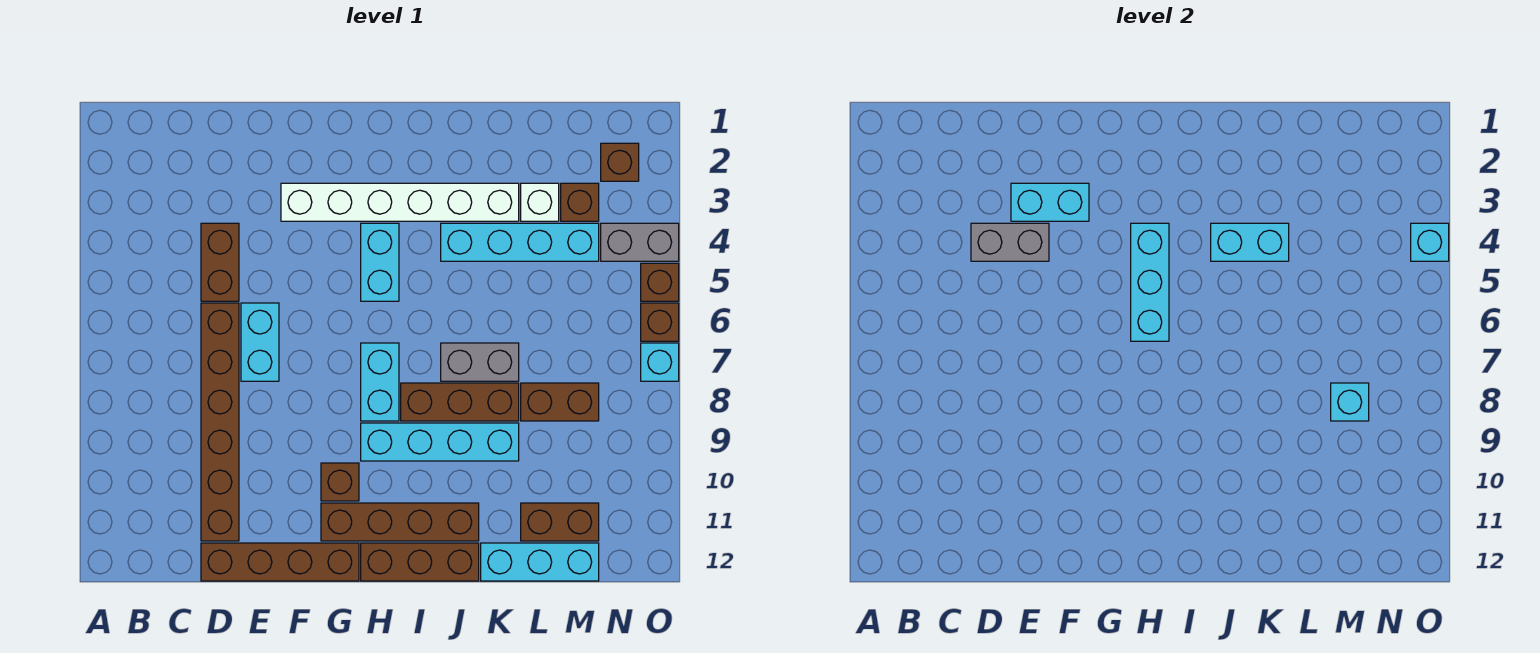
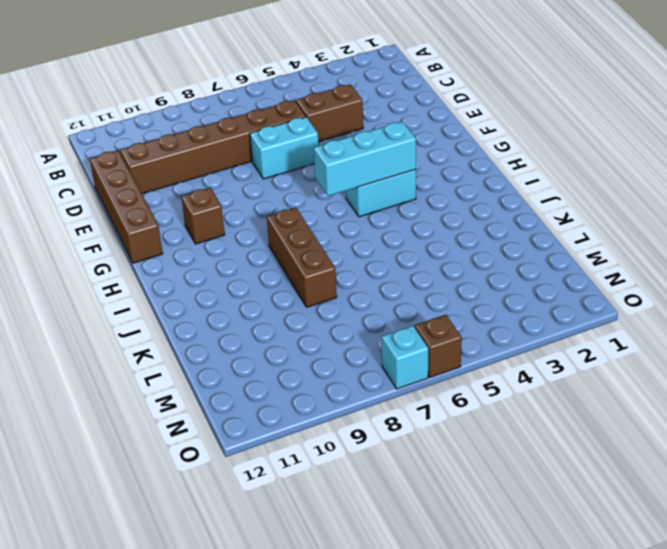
none -> white brick F3:K3 level 1
none -> brown brick G11:J11 level 1
none -> cyan brick H7:H8 level 1
none -> cyan brick H9:K9 level 1

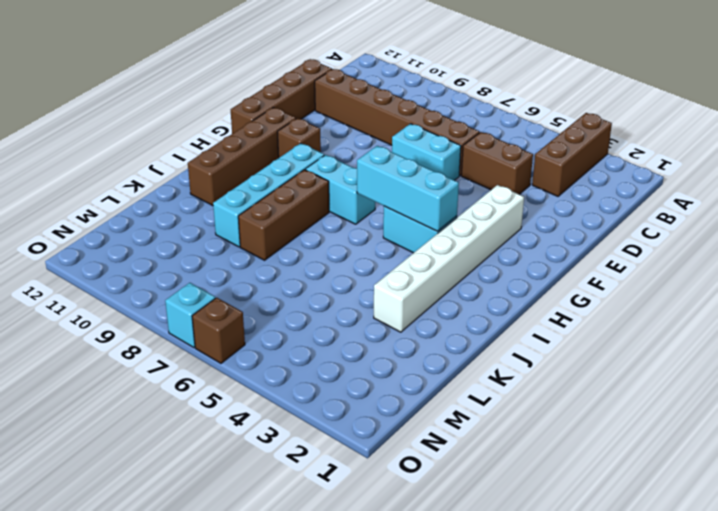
brown brick A3:C3 level 1 -> brown brick H12:J12 level 1
none -> cyan brick J4:M4 level 1
none -> grey brick J7:K7 level 1
none -> cyan brick K12:M12 level 1
none -> white brick L3 level 1

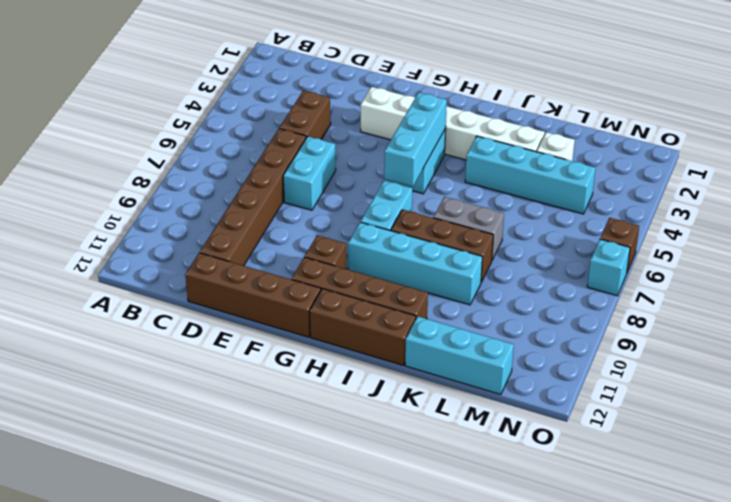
none -> brown brick L8:M8 level 1
none -> brown brick L11:M11 level 1
none -> brown brick M3 level 1
none -> brown brick N2 level 1

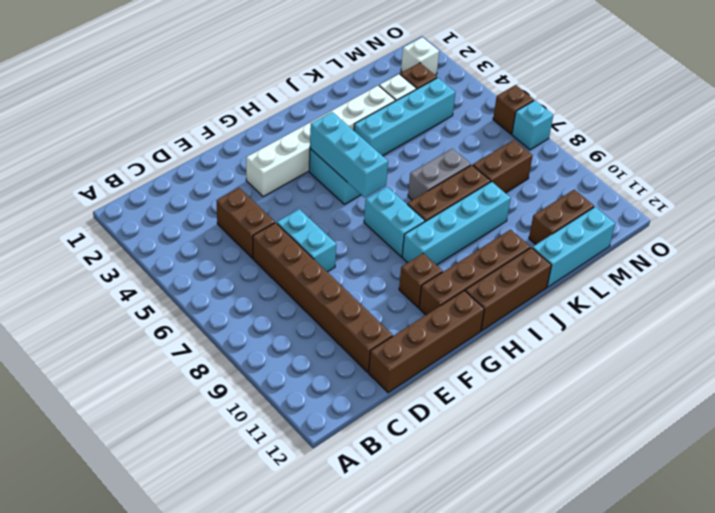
white brick N2 level 1 -> brown brick N2 level 1
none -> grey brick N4:O4 level 1
none -> brown brick O5 level 1
none -> grey brick D4:E4 level 2
none -> cyan brick E3:F3 level 2

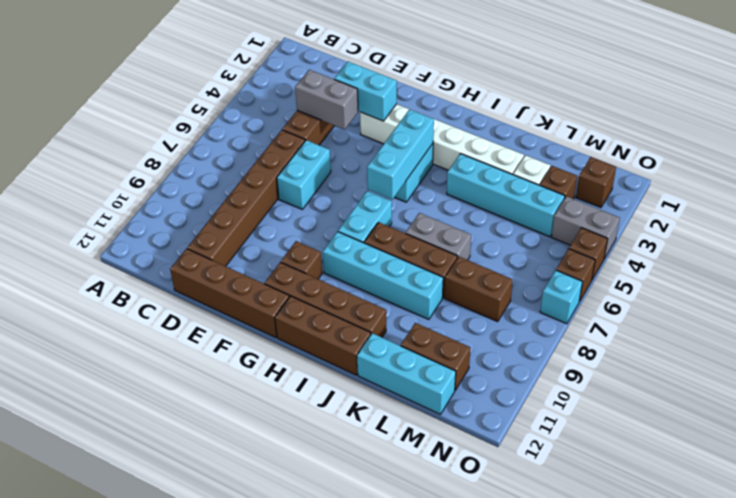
none -> cyan brick J4:K4 level 2
none -> cyan brick M8 level 2
none -> cyan brick O4 level 2

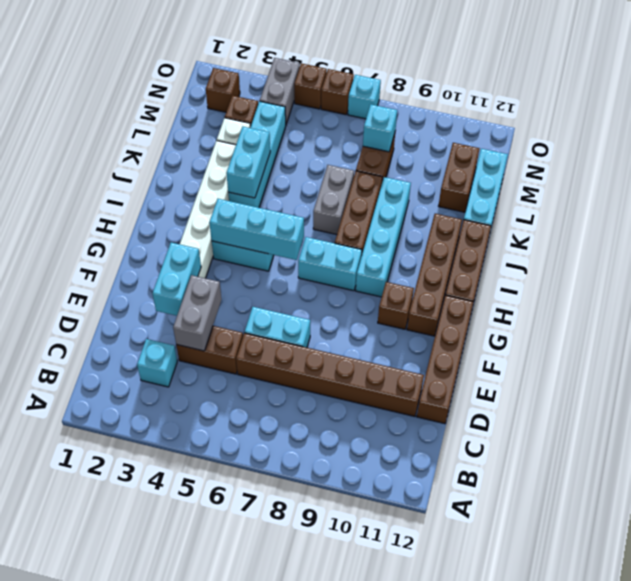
cyan brick C3 level 1 -> cyan brick O4 level 2

